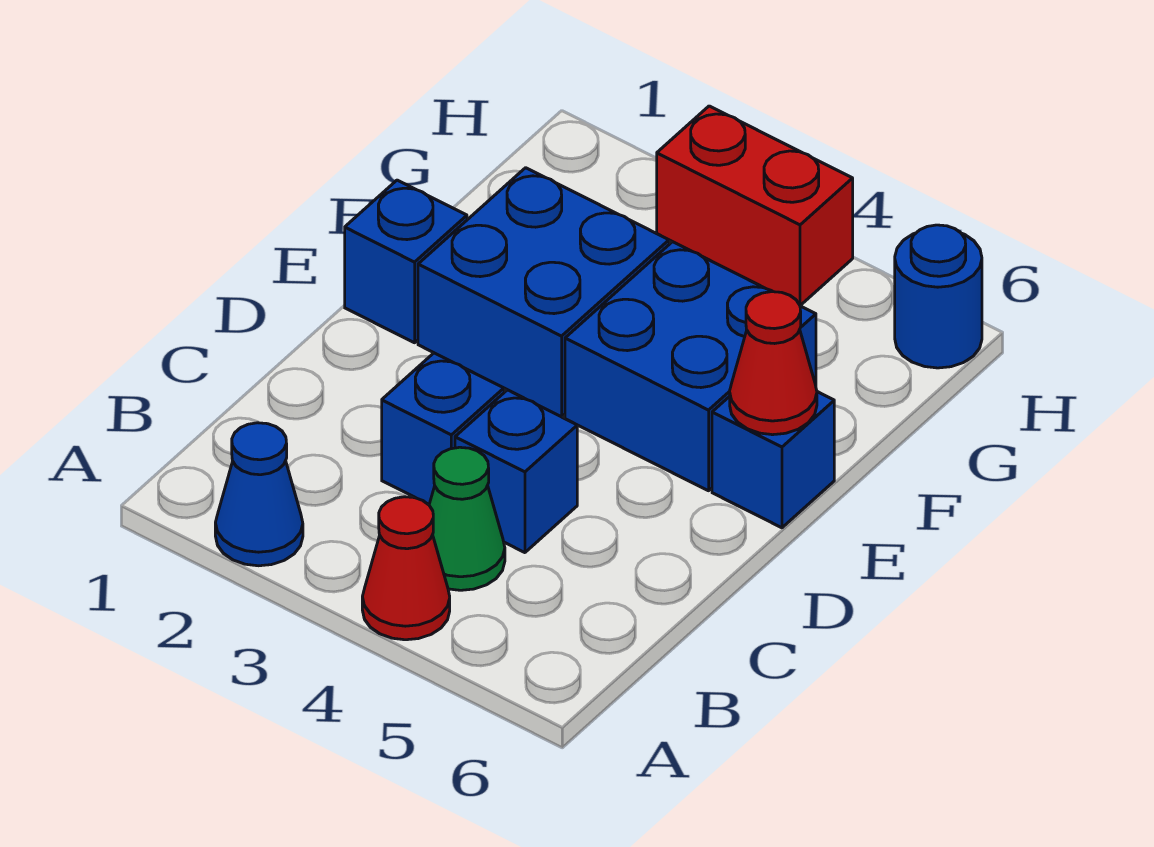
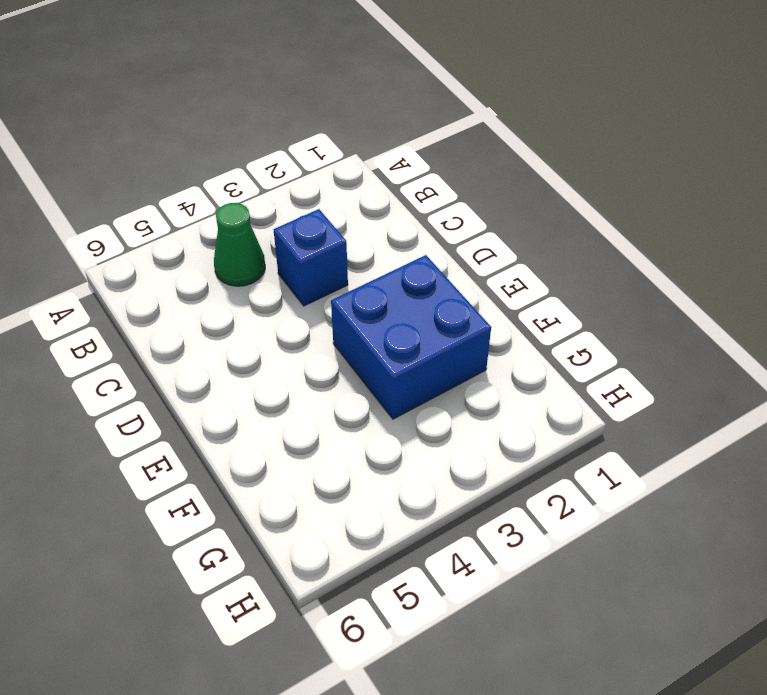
none -> blue cone A2 level 1
none -> red cone A4 level 1
none -> blue brick C4 level 1

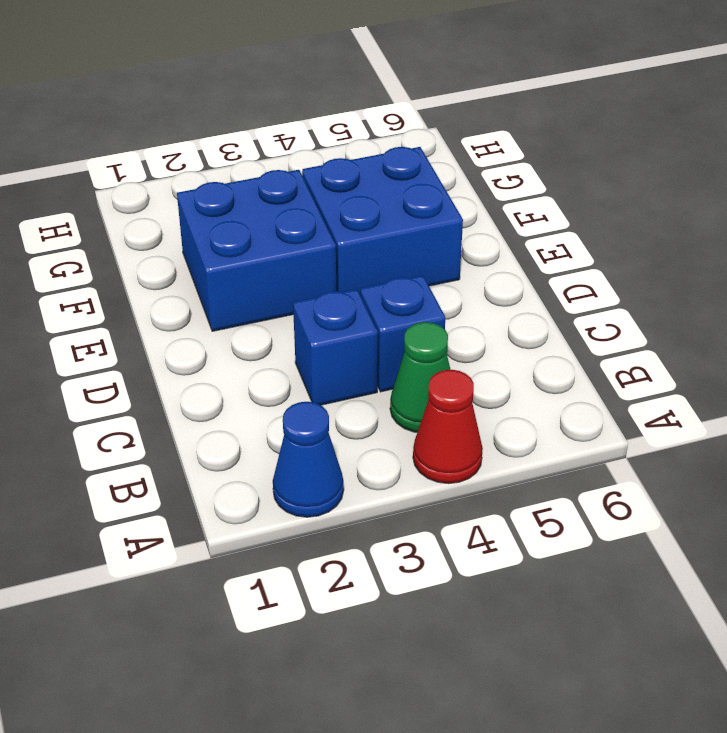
none -> blue brick E1 level 1
none -> blue brick E6 level 1
none -> red brick H3:H4 level 1

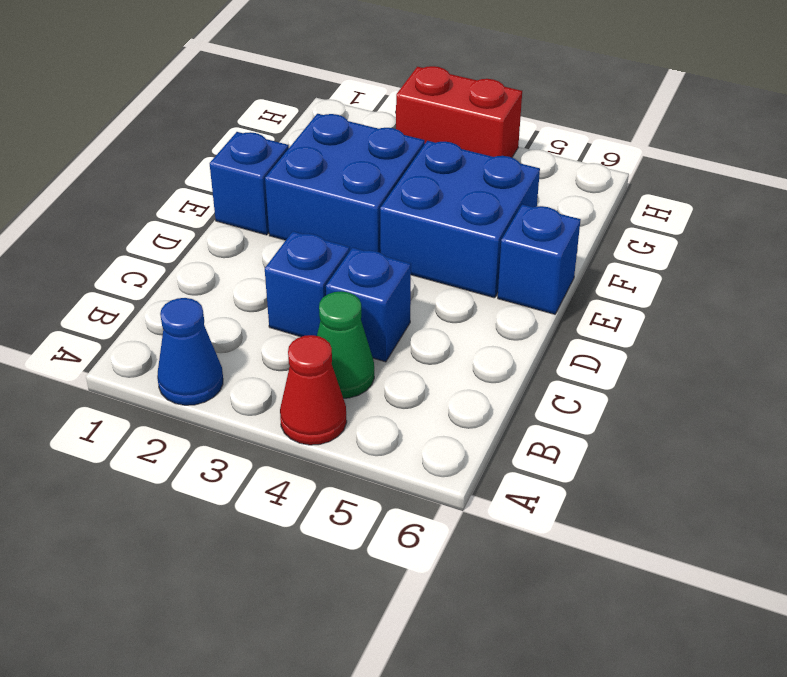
none -> blue round brick H6 level 1
none -> red cone E6 level 2

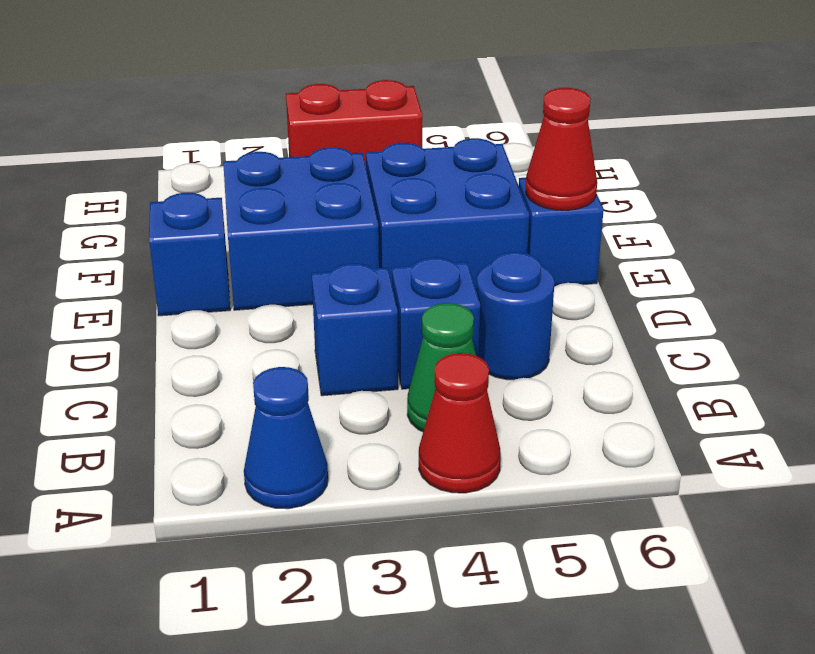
blue round brick C5 level 1 -> blue round brick H6 level 1

